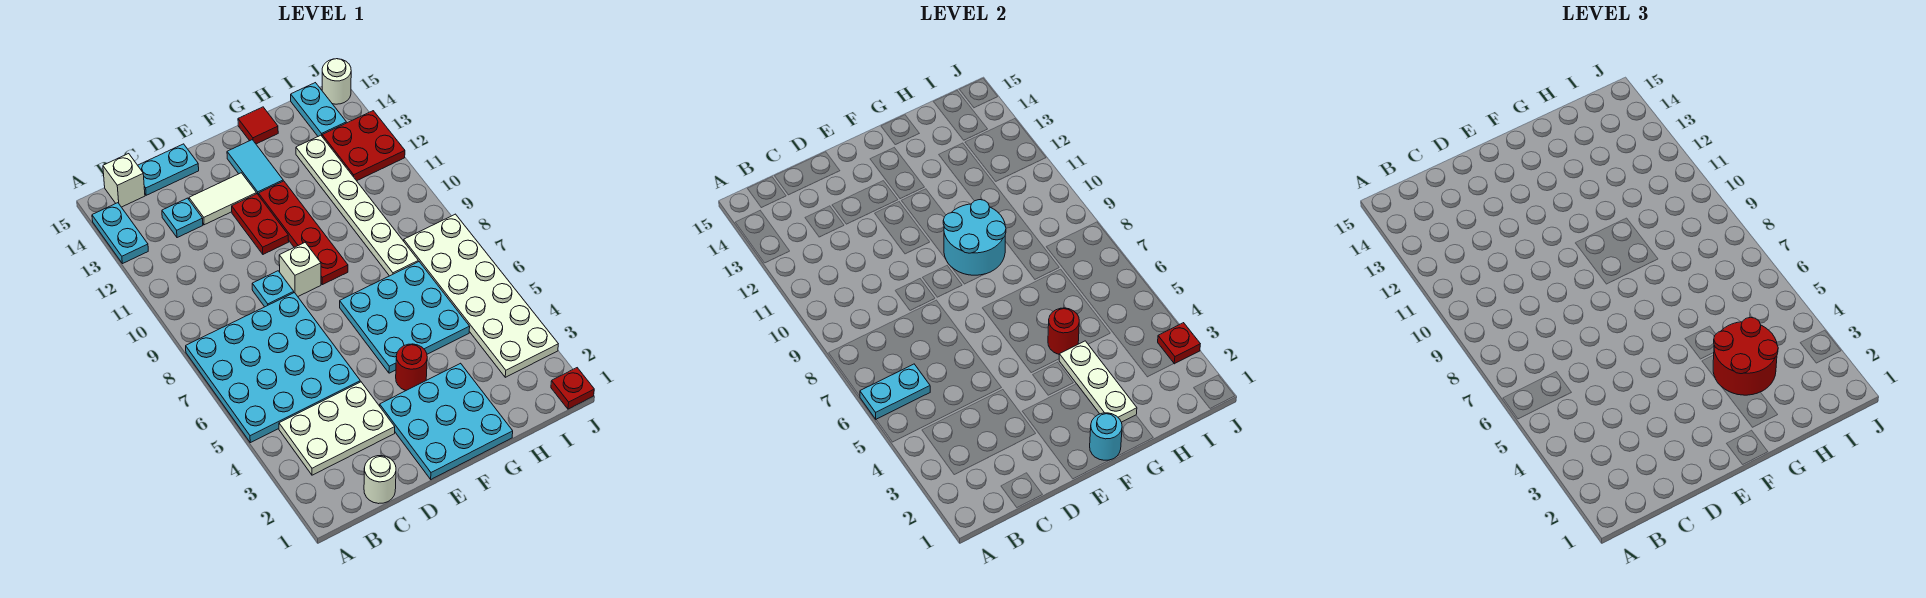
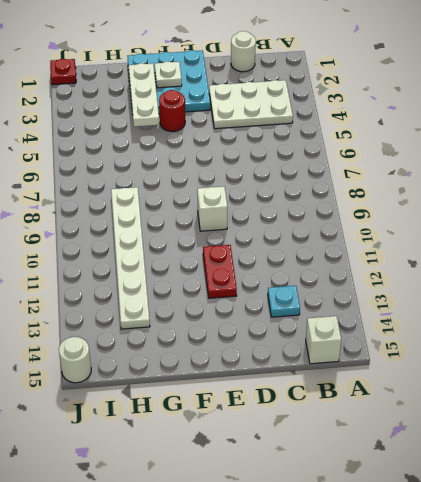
white plate F2 level 2 -> none
none -> cyan plate A5:D8 level 1
none -> cyan plate A13:A14 level 1
none -> cyan plate C15:D15 level 1
none -> cyan plate D9 level 1

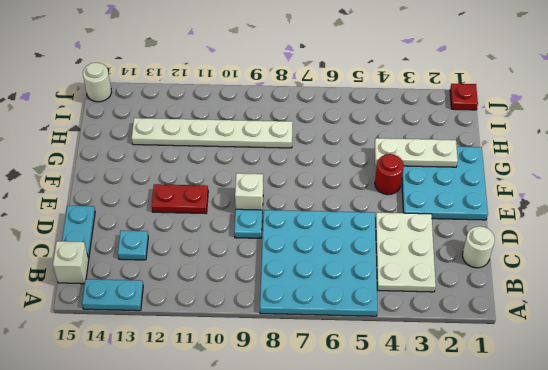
none -> white tile D13:E13 level 1
none -> cyan plate F5:H7 level 1
none -> red plate F9:F12 level 1
none -> cyan tile F13:F14 level 1

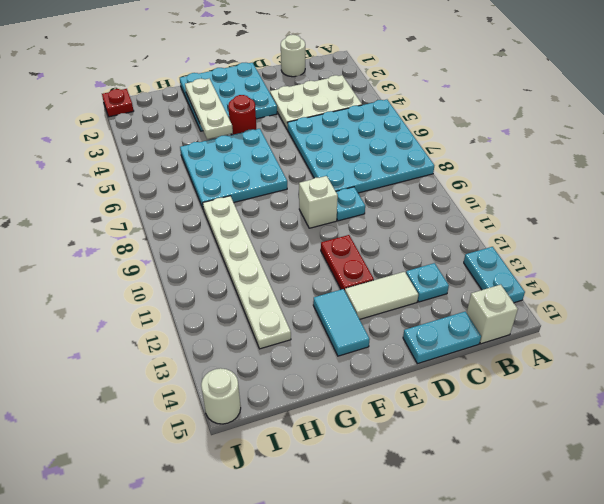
none -> red plate F9:F12 level 1
none -> red tile G15 level 1
none -> white plate I3:J8 level 1
none -> red plate I12:J13 level 1

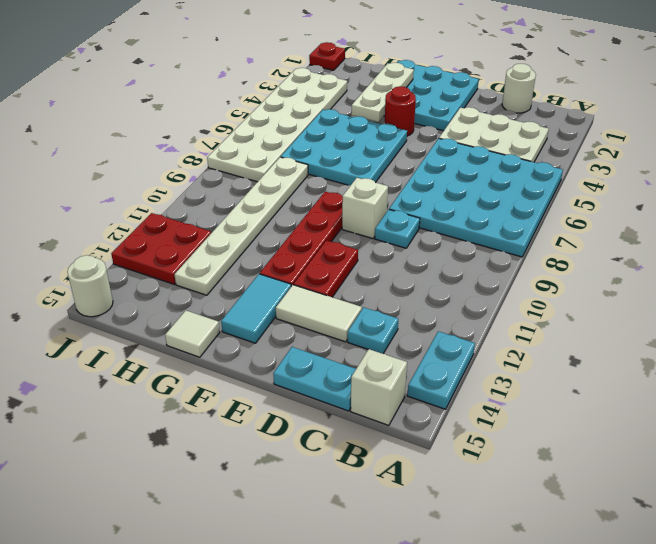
white tile G15 level 1 -> red tile G15 level 1
none -> cyan plate I14:I15 level 1
none -> cyan plate A6:B6 level 2
none -> cyan round brick F1 level 2
none -> cyan round brick F9:G10 level 2

